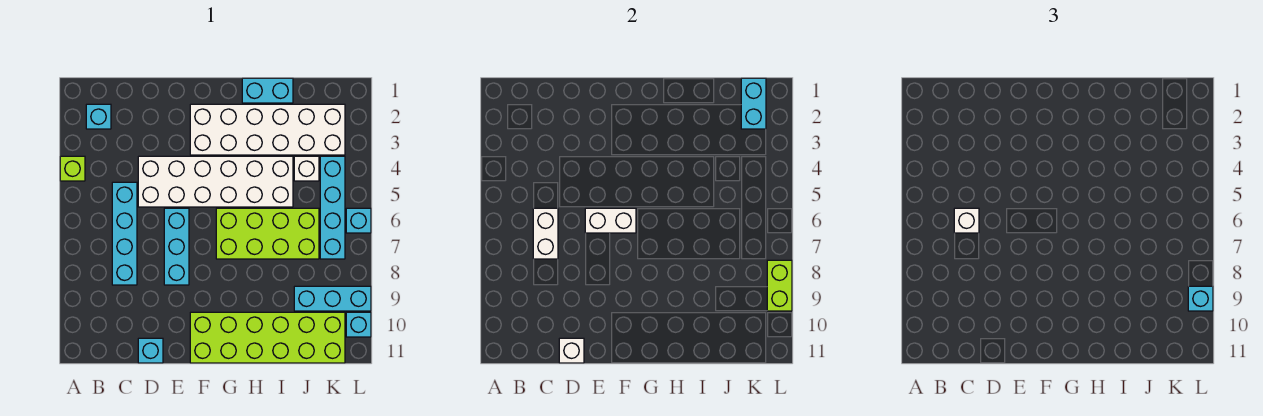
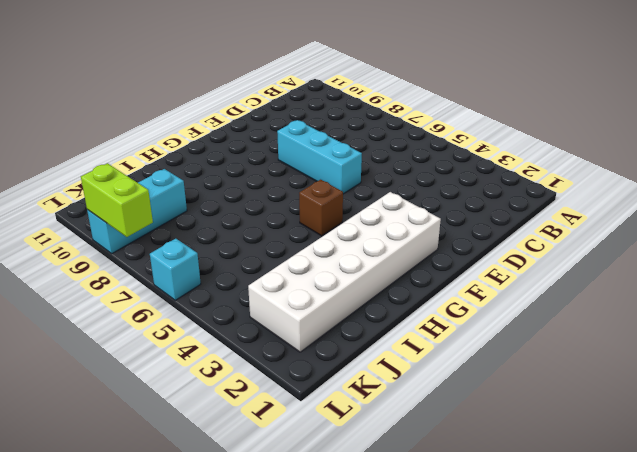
brown brick G5 level 1 -> white brick D4:I5 level 1
none -> lime brick A4 level 1
none -> cyan brick B2 level 1
none -> cyan brick C5:C8 level 1

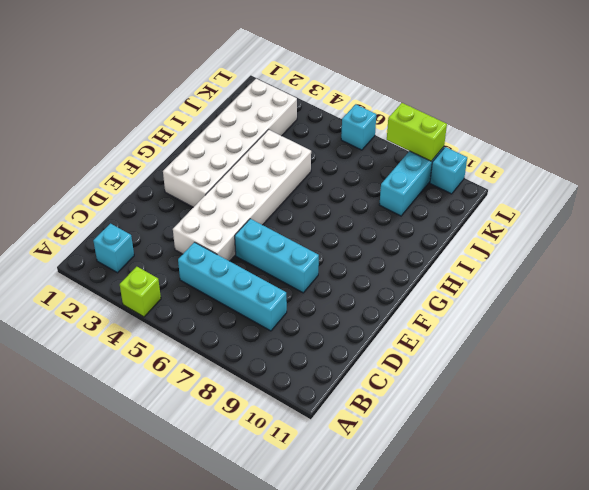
none -> cyan brick D11 level 1
none -> lime brick F10:K11 level 1
none -> lime brick G6:J7 level 1

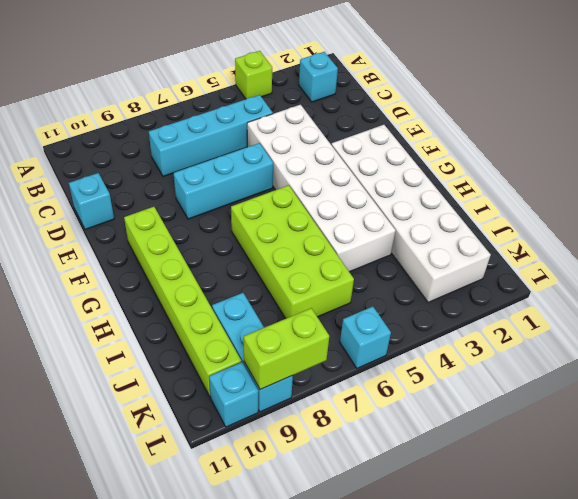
lime brick F10:K10 level 1 -> lime brick F10:K11 level 1
none -> cyan brick H1:I1 level 1
none -> white brick J4 level 1
none -> cyan brick K4:K7 level 1

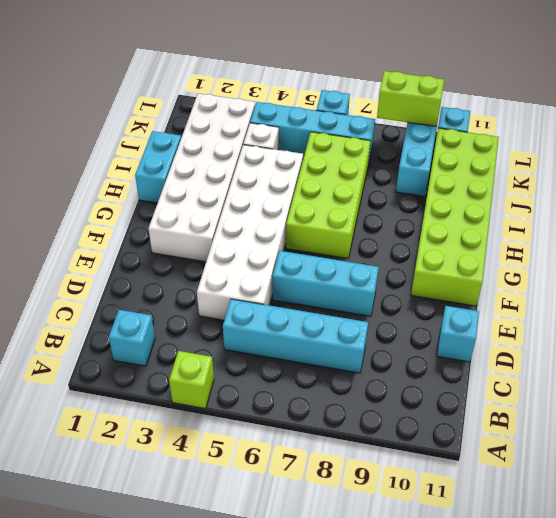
none -> white brick C6:C7 level 2
none -> white brick D11 level 2
none -> white brick E6:F6 level 2

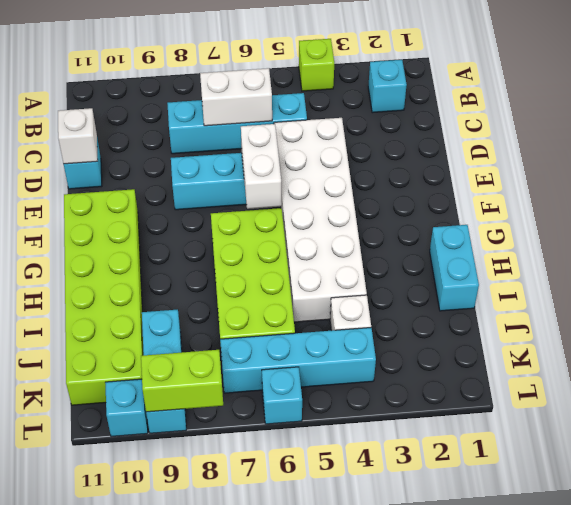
none -> white brick F2:K3 level 1
none -> cyan brick K1:K2 level 2
none -> white brick C6 level 3

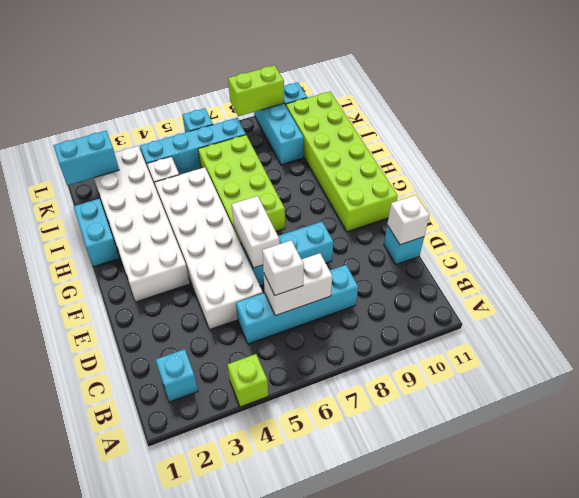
none -> cyan brick L9 level 3

